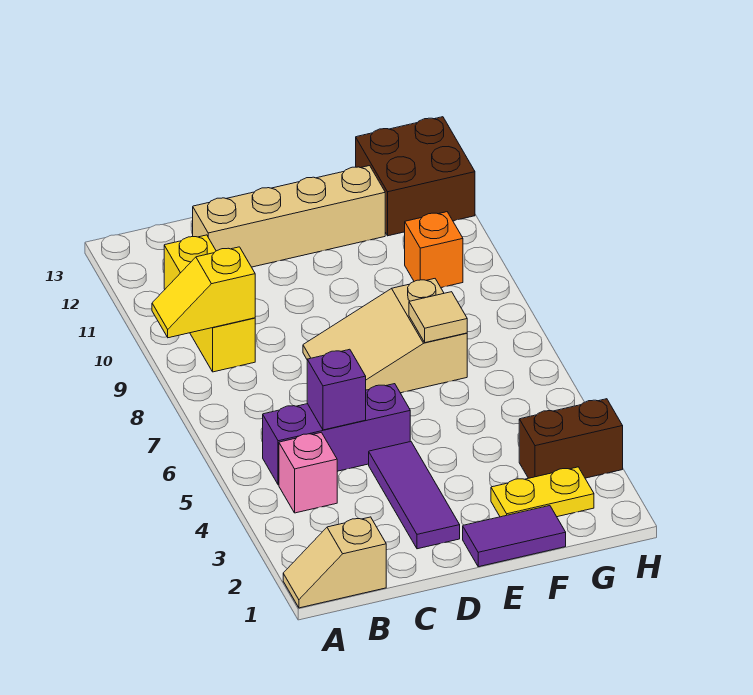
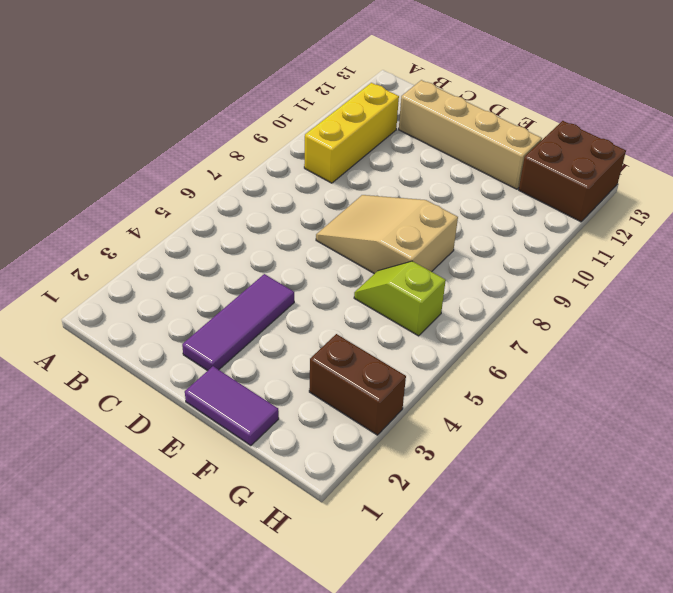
lime slope F6:G6 level 1 top G -> none
none -> tan slope A1:B1 level 1 top B
none -> pink brick B4 level 1
none -> purple brick B5:D5 level 1

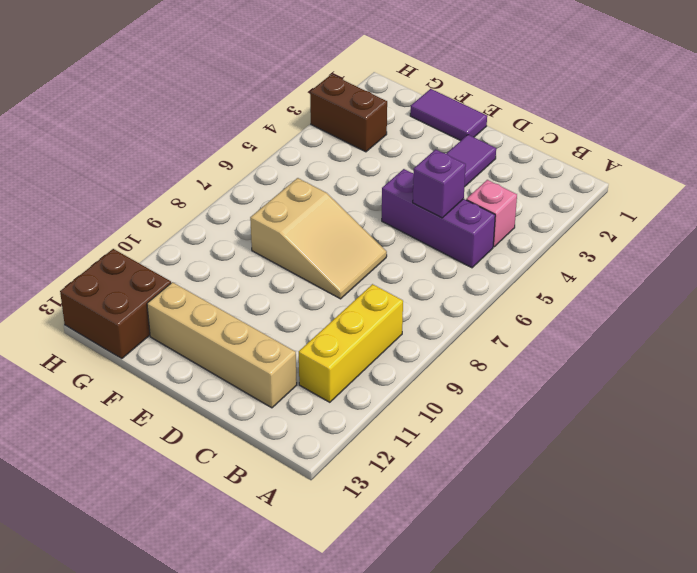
none -> tan slope A1:B1 level 1 top B
none -> yellow plate F2:G2 level 1
none -> orange brick G10 level 1

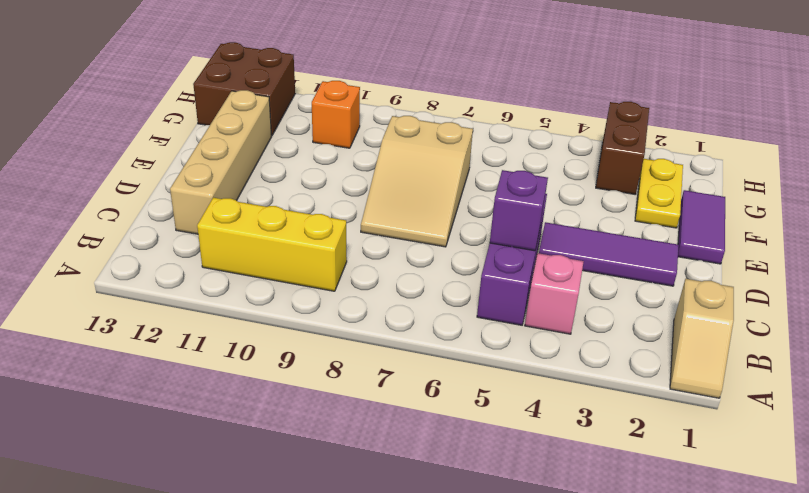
none -> yellow slope A9:B9 level 2 top B
none -> tan tile F7 level 2

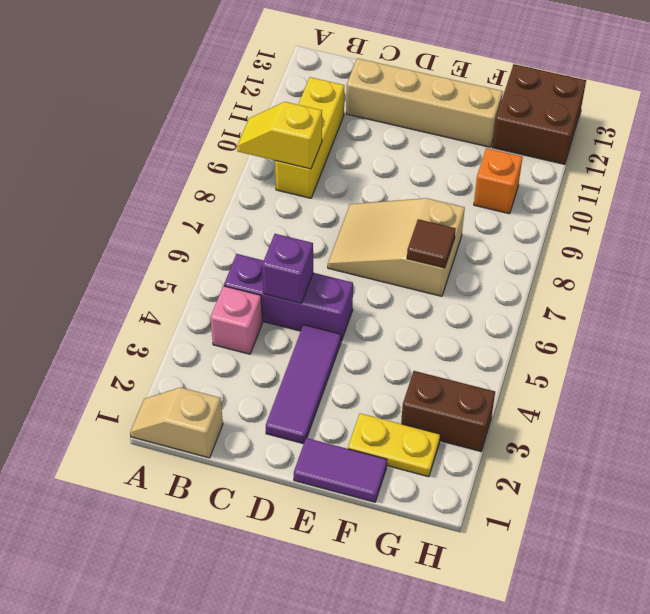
brown tile F7 level 2 -> tan tile F7 level 2

